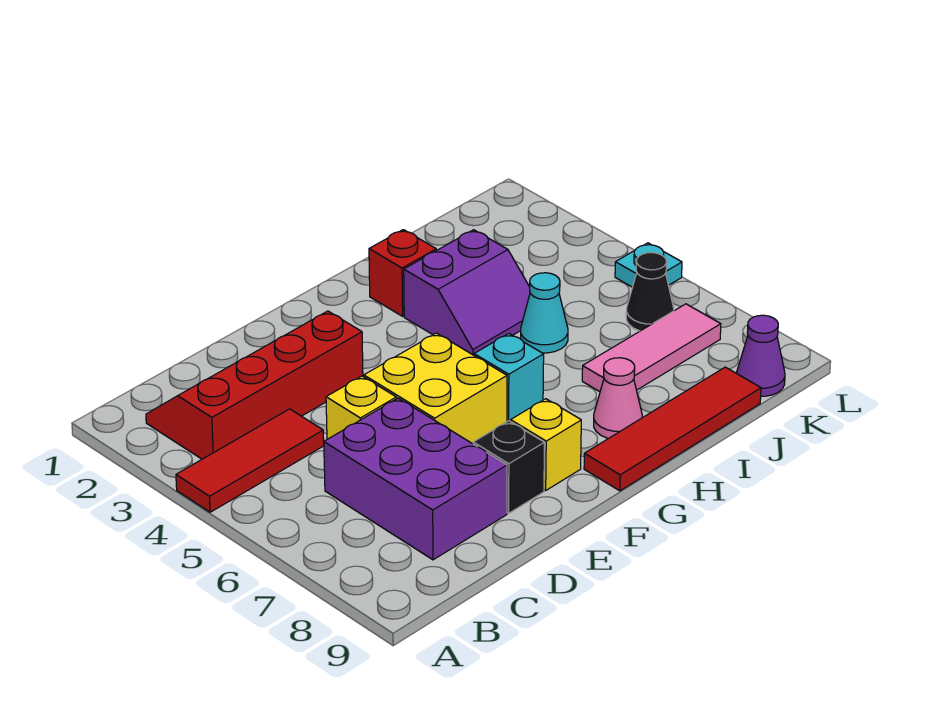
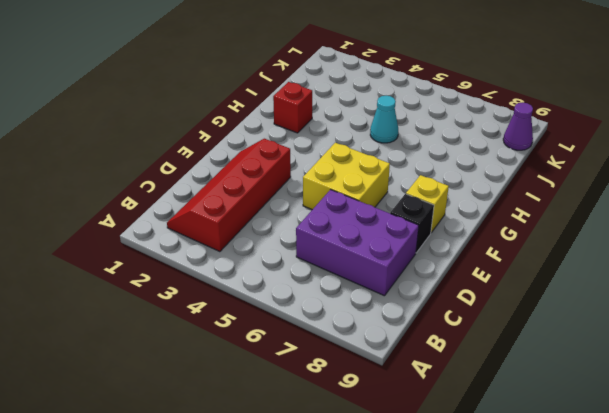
none -> red tile A4:C4 level 1
none -> yellow brick D5 level 1
none -> cyan brick G6 level 1

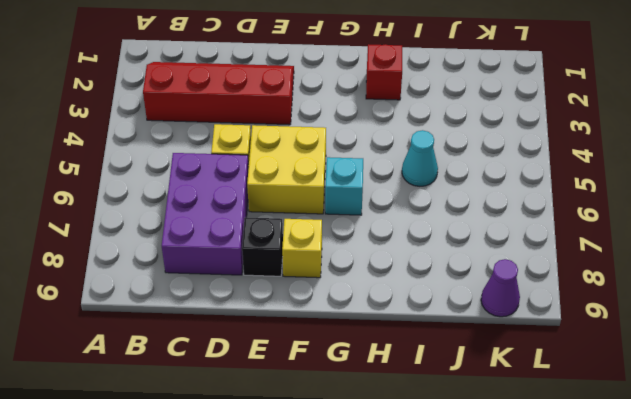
none -> red tile A4:C4 level 1
none -> red tile G9:J9 level 1
none -> purple slope H3:I4 level 1 top 3

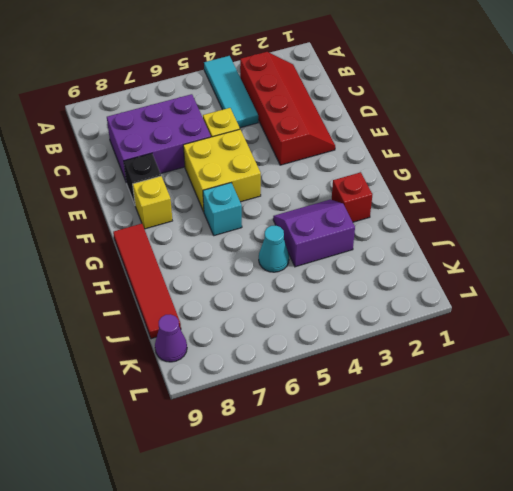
cyan tile A4:C4 level 1 -> red tile A4:C4 level 1
purple slope H3:I4 level 1 top I -> purple slope H3:I4 level 1 top 3
none -> pink cone H8 level 1
none -> pink tile I7:K7 level 1
none -> black cone K6 level 1

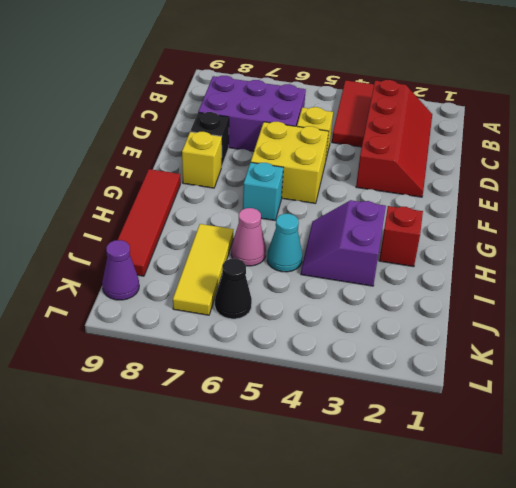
pink cone I6 level 1 -> pink cone H8 level 1
yellow tile I7:K7 level 1 -> pink tile I7:K7 level 1
none -> cyan plate L5 level 1

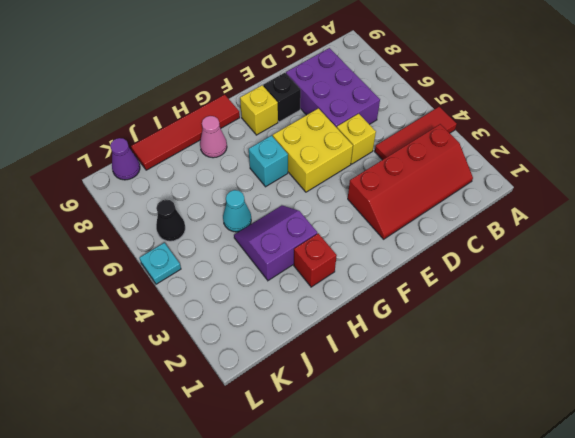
none -> pink tile I7:K7 level 1

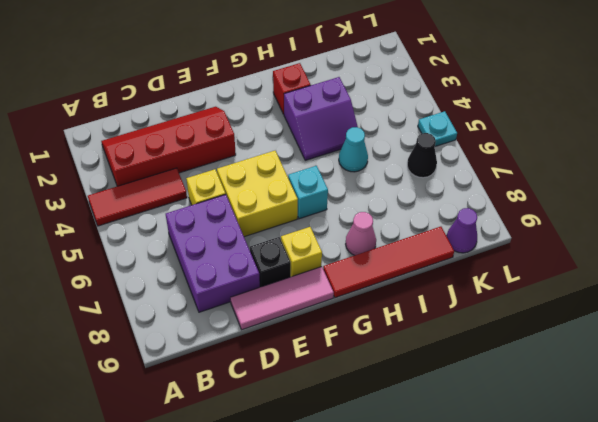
pink tile D9:F9 level 1 -> pink tile I7:K7 level 1

